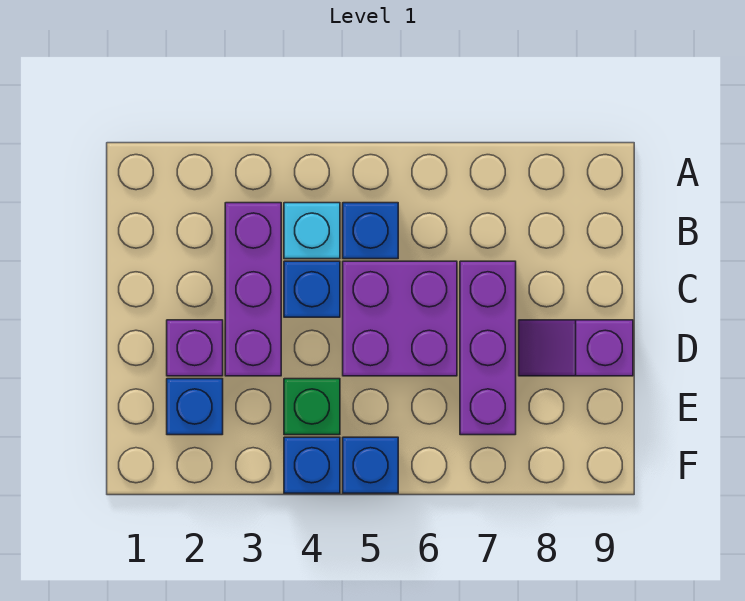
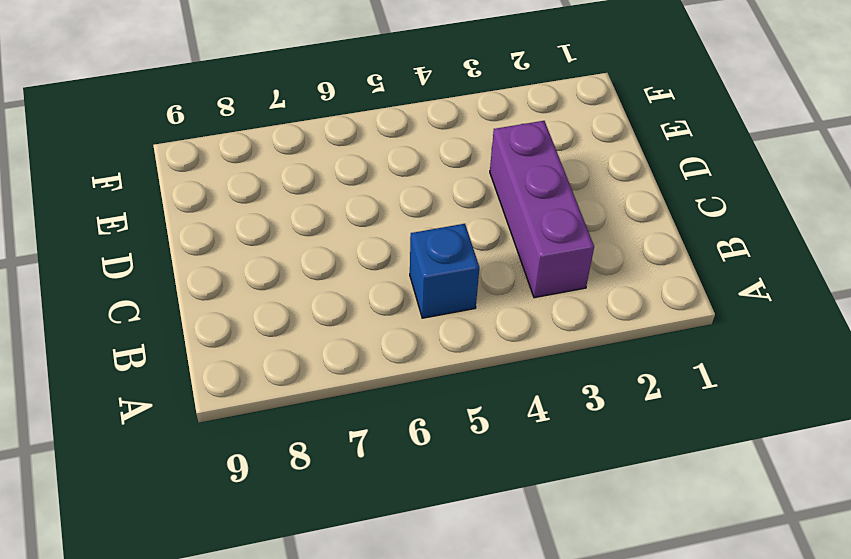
none -> cyan brick B4 level 1
none -> blue brick C4 level 1
none -> purple brick C5:D6 level 1

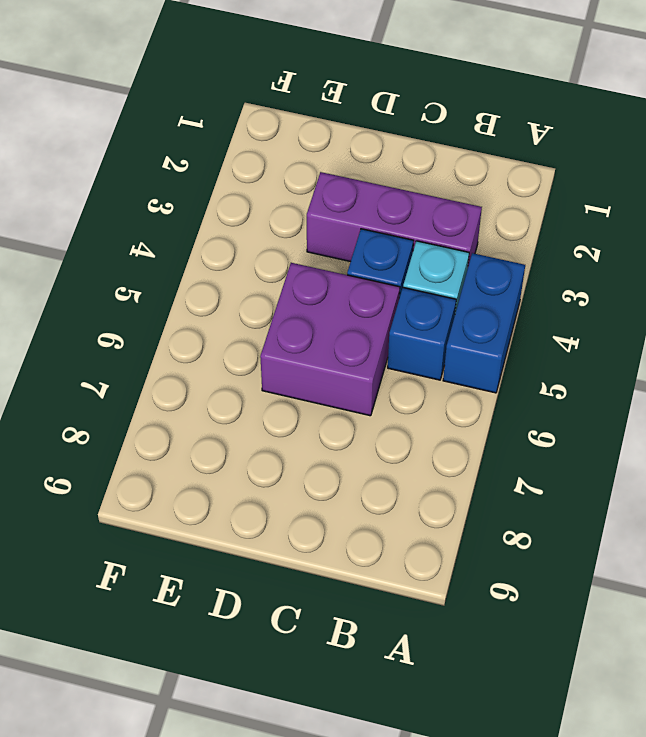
blue brick A4:A5 level 1 -> none
none -> purple brick C7:E7 level 1
none -> purple brick D2 level 1
none -> purple slope D8:D9 level 1 top 9

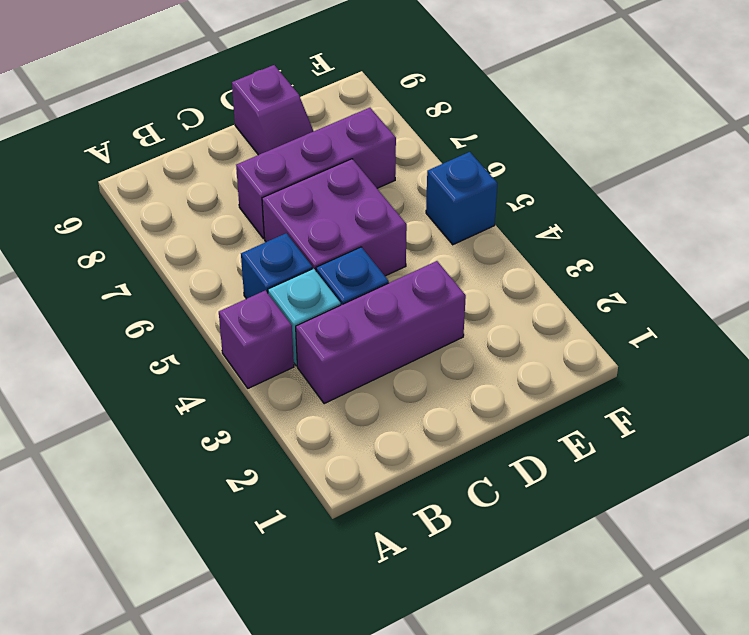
purple brick A4 level 1 -> purple brick D2 level 1
none -> blue brick E2 level 1
none -> green brick E4 level 1
none -> blue brick F4 level 1

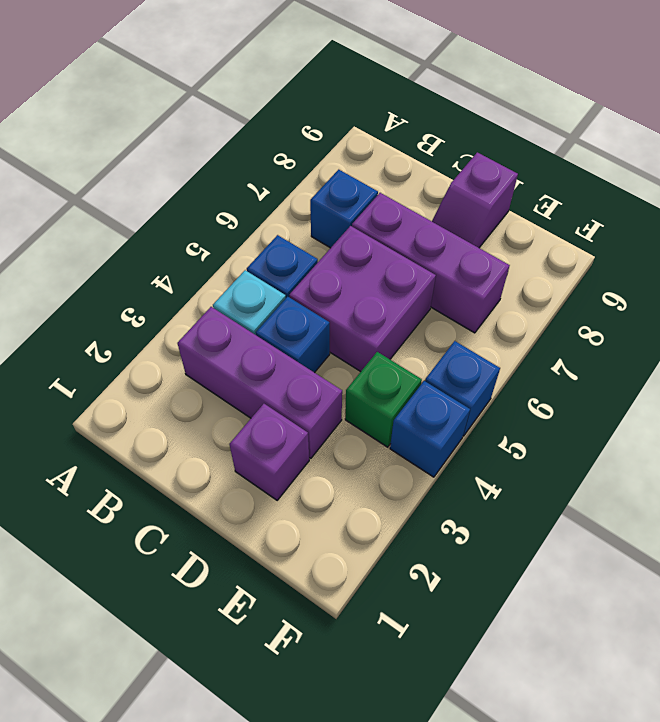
blue brick B7 level 1 -> blue brick E2 level 1

